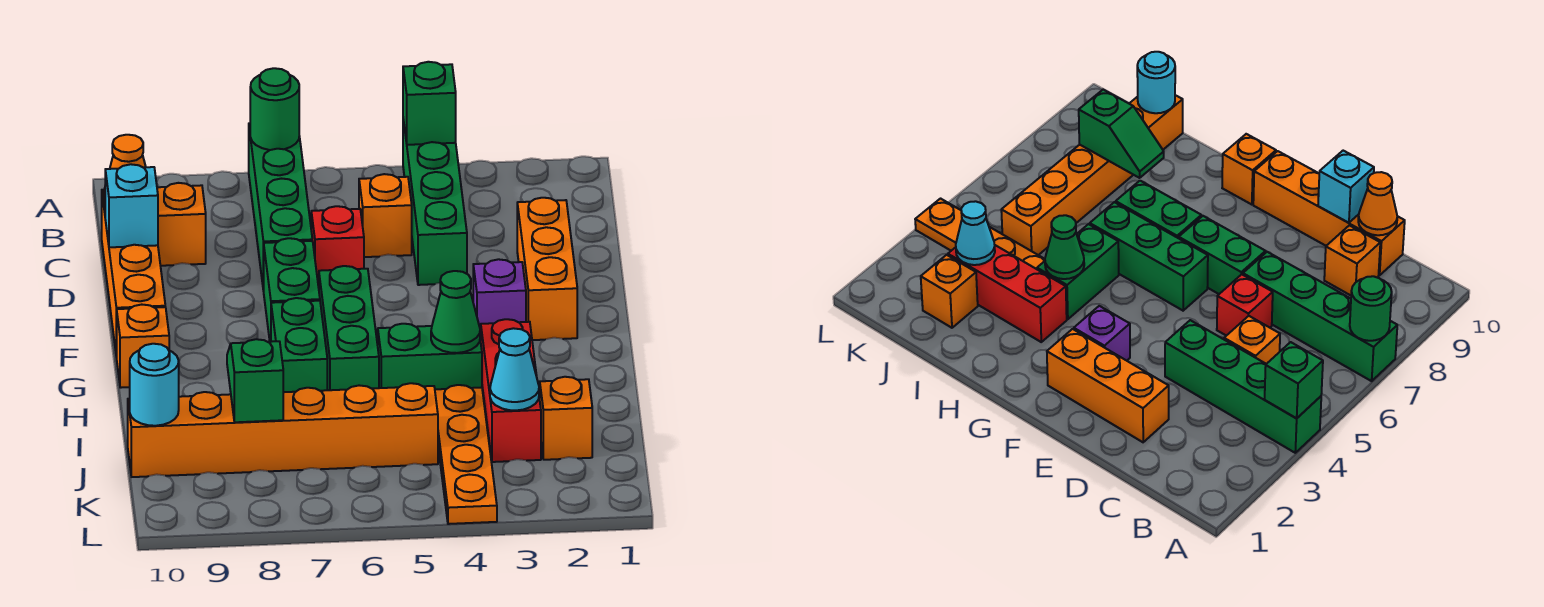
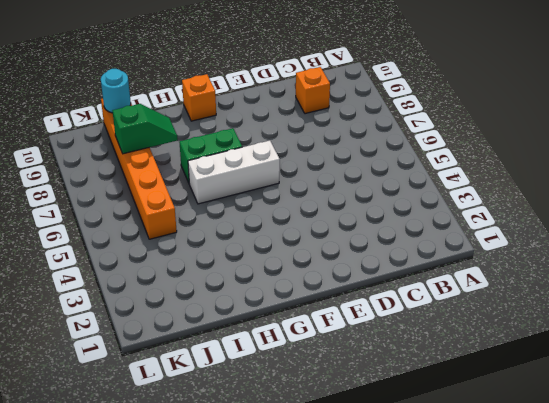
white brick F6:H6 level 1 -> green brick F6:H6 level 1
none -> green brick A4:D4 level 1
none -> green brick A7:D7 level 1
none -> orange brick C5 level 1

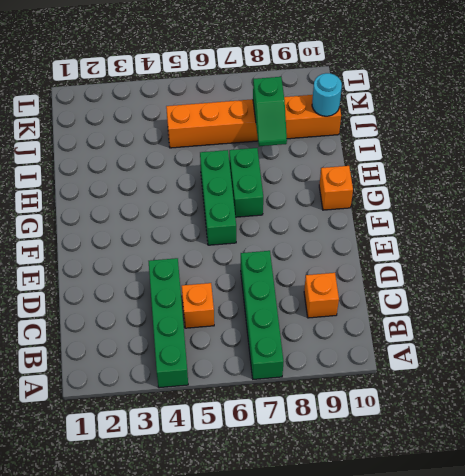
none -> orange brick C10:F10 level 1
none -> orange brick D2:F2 level 1
none -> red brick D6 level 1

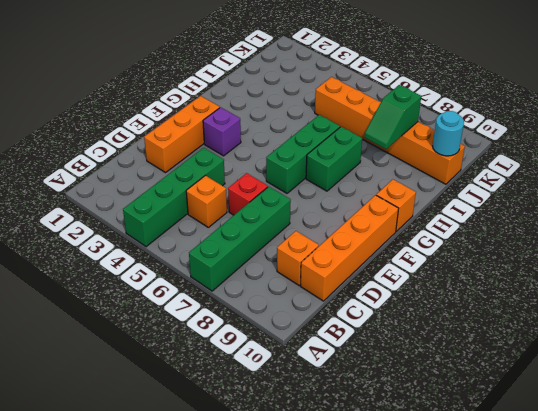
none -> green brick E7:F7 level 1
none -> red brick H3:J3 level 1
none -> green brick H4:H5 level 1

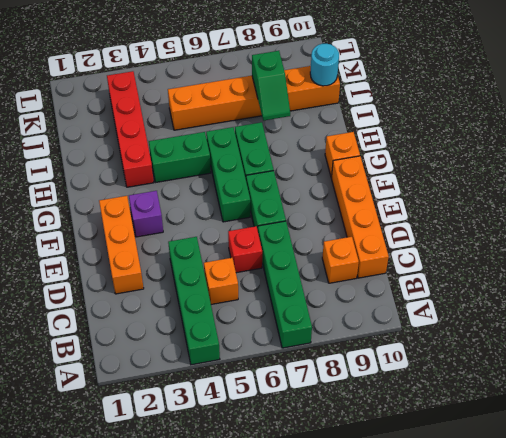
red brick H3:K3 level 1 -> red brick H3:J3 level 1
none -> orange plate I4:L4 level 1
none -> orange brick J2 level 1
none -> green brick A4 level 2

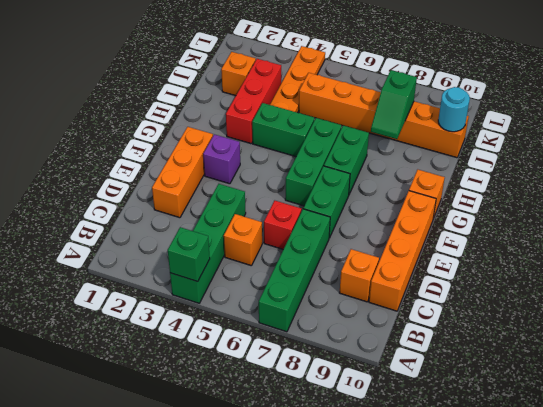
none -> green round brick A7 level 2
none -> orange cone C10 level 2
none -> cyan brick D10 level 2

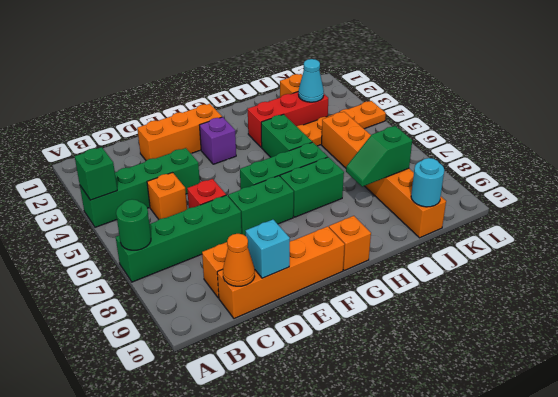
none -> green cone H4 level 2

